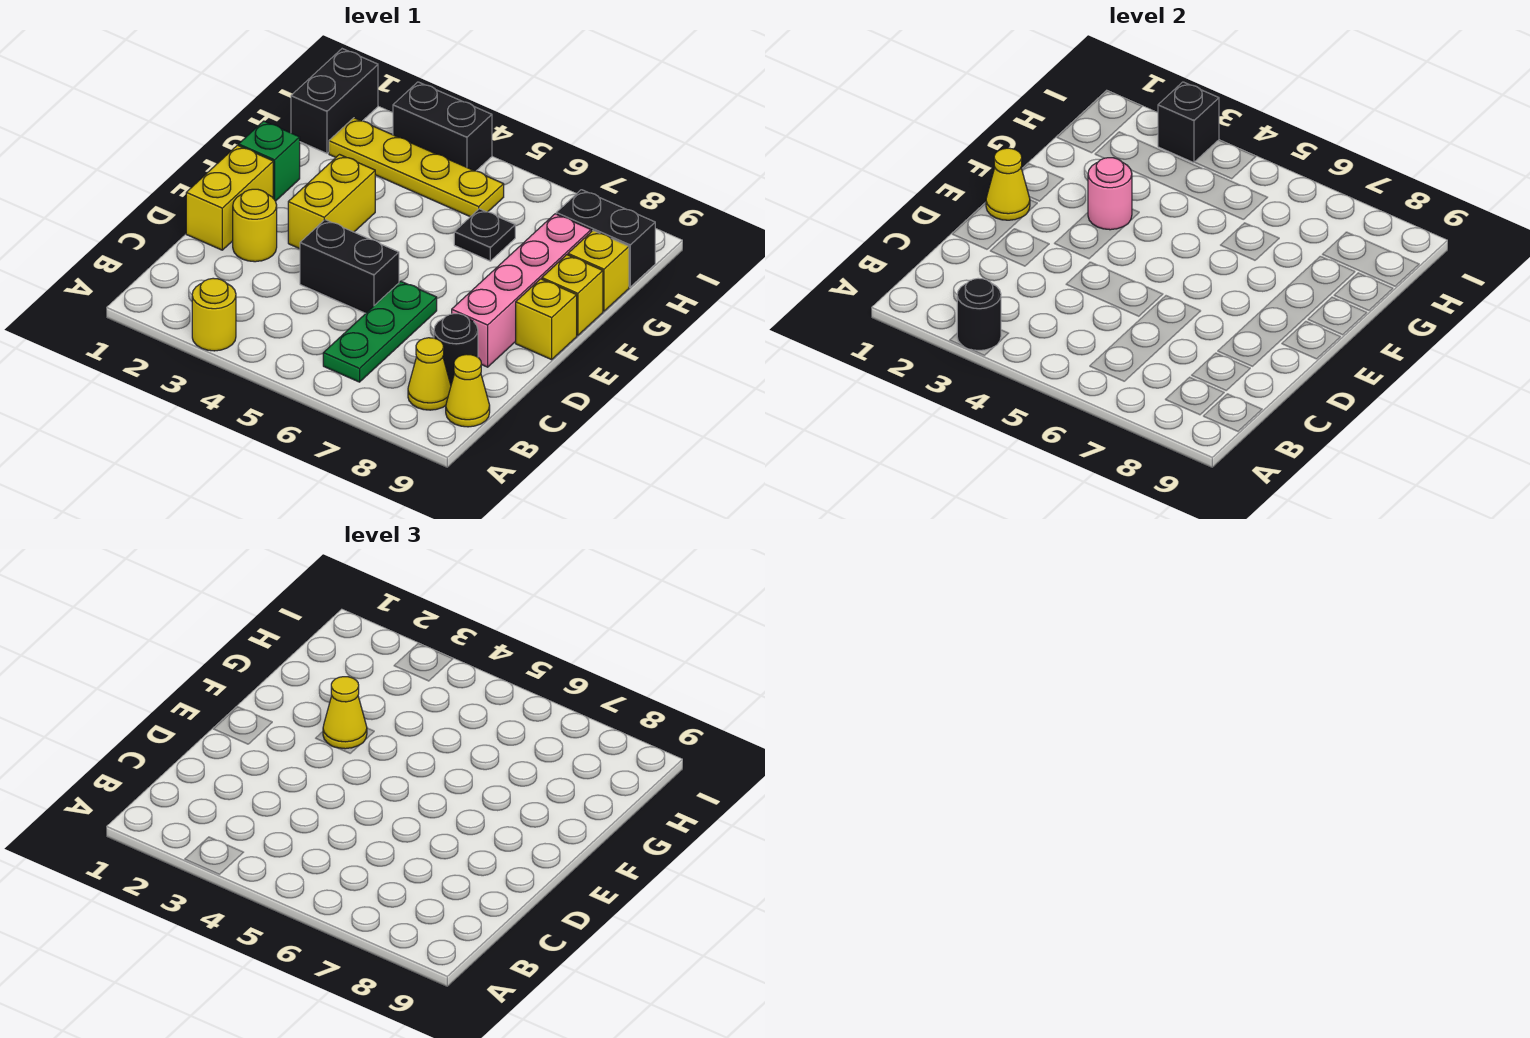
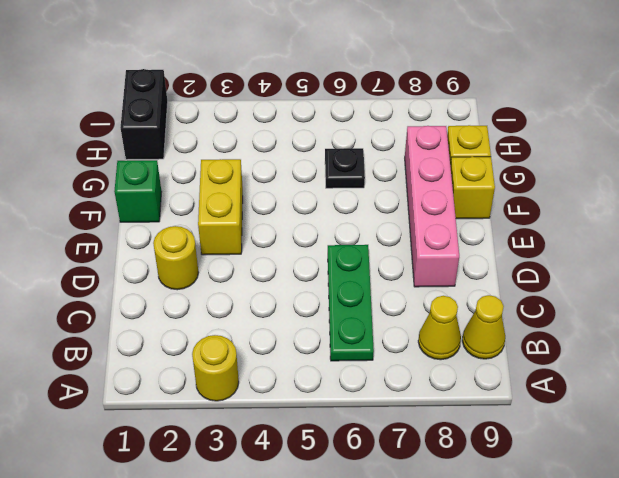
none -> black round brick C8 level 1
none -> yellow brick D1:E1 level 1
none -> black brick D4:D5 level 1

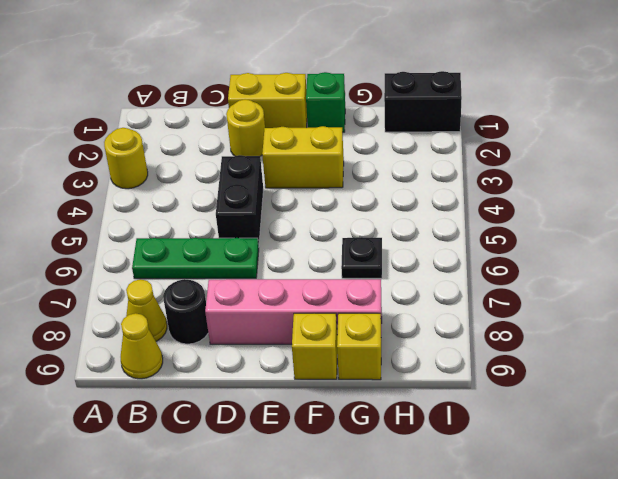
none -> yellow brick E9 level 1
none -> yellow plate H2:H5 level 1
none -> black brick H8:H9 level 1

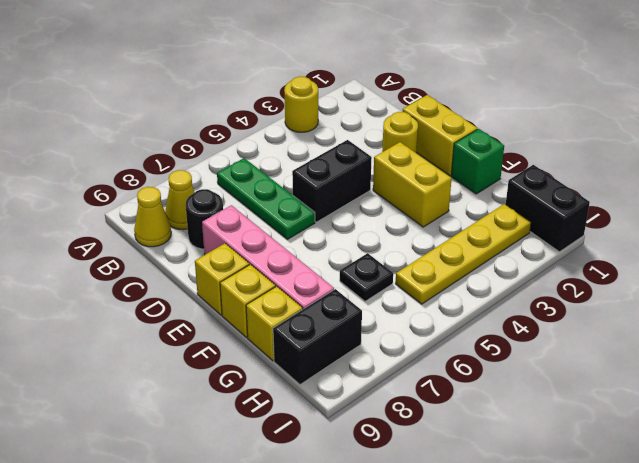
none -> black brick I3:I4 level 1
none -> black round brick A3 level 2
none -> yellow cone E1 level 2

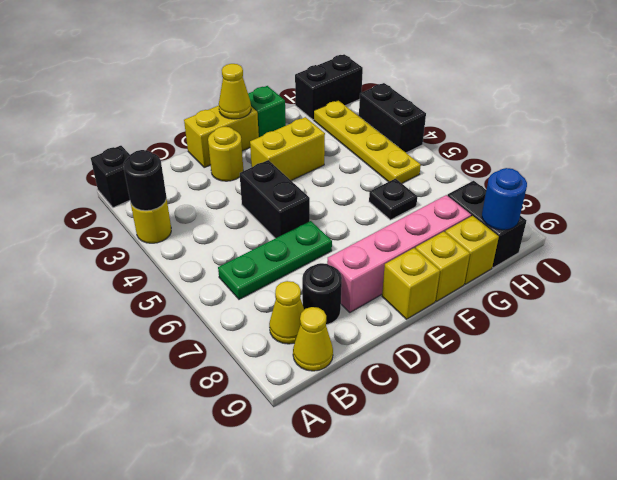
black brick A1 level 1 -> black brick I3 level 2
blue round brick H9 level 2 -> none
none -> pink round brick F3 level 2
none -> yellow cone F3 level 3

